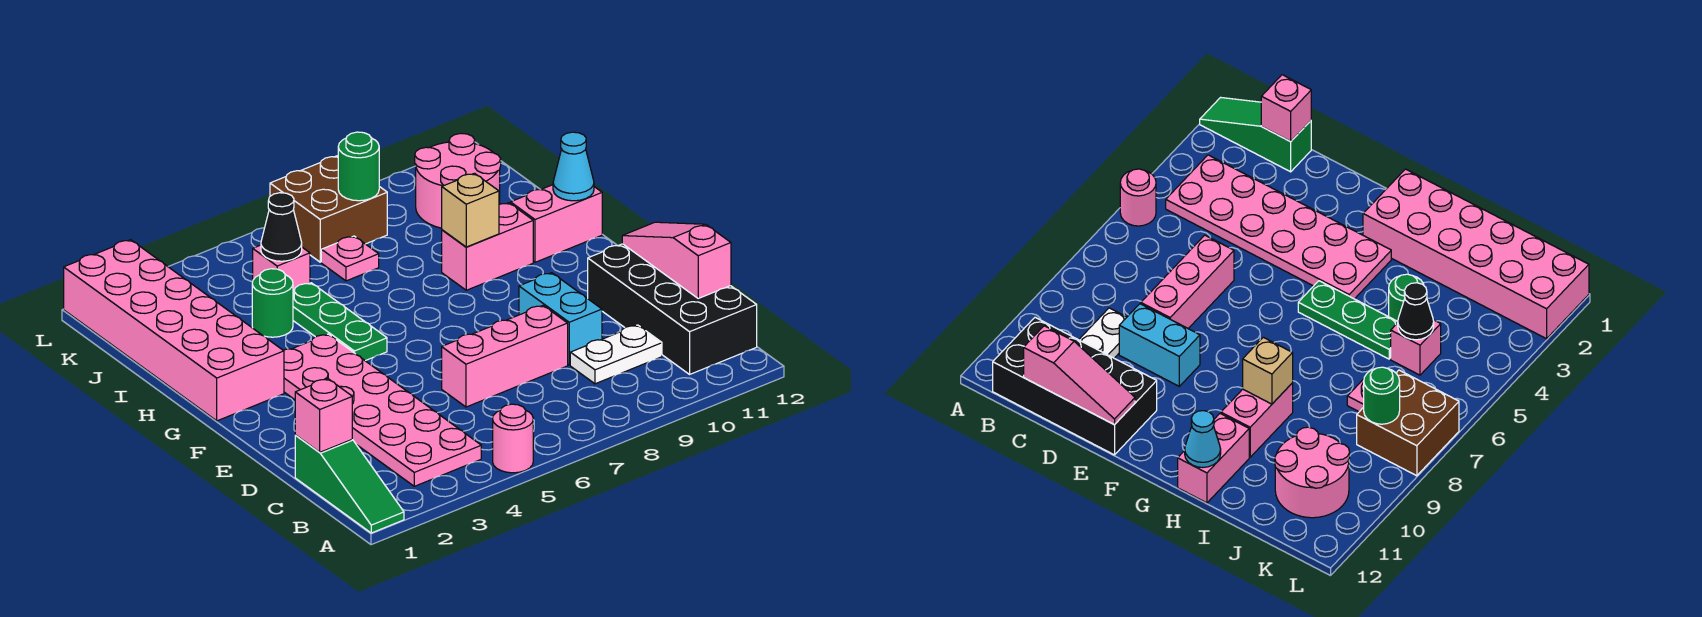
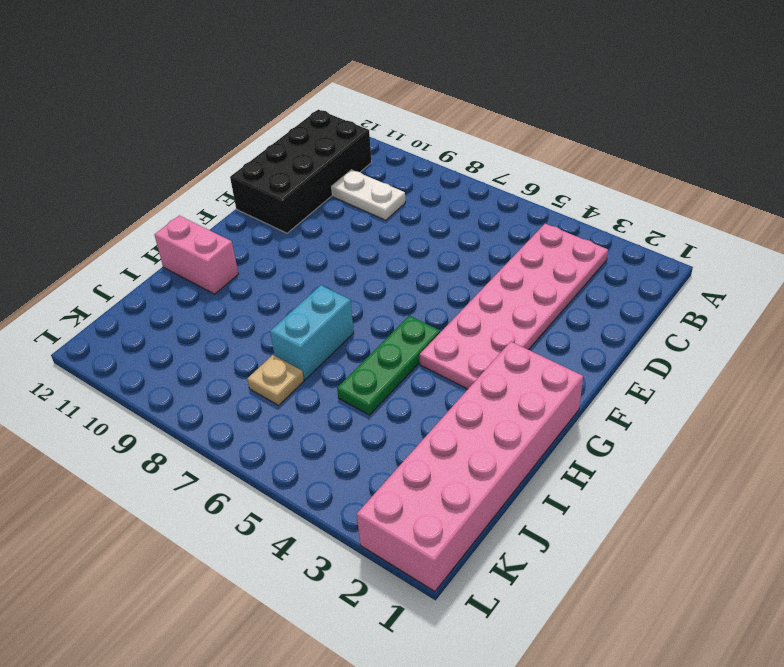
cyan brick H7:I7 level 1 -> cyan brick D9:E9 level 1
tan plate J7 level 1 -> pink plate J7 level 1
none -> green slope A1:C1 level 1 top C
none -> pink round brick A5 level 1
none -> pink brick D6:D8 level 1

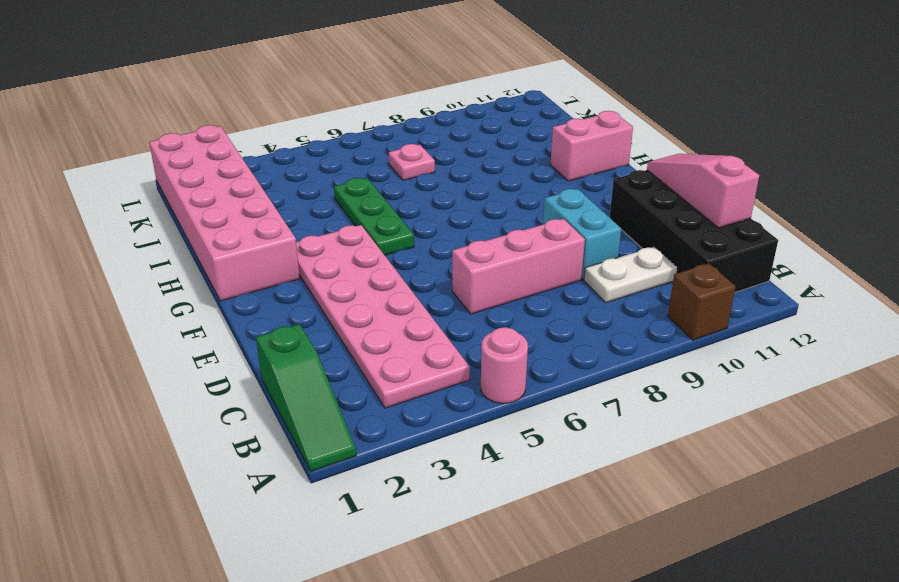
brown brick A10 level 1 -> none
none -> pink brick H9:H10 level 1
none -> green round brick I4 level 1
none -> pink brick J5 level 1

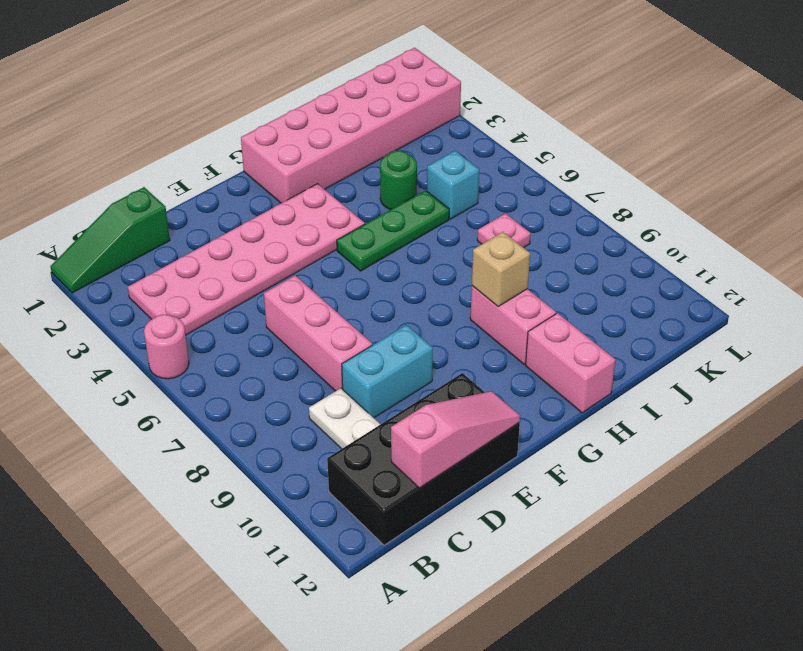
cyan brick J5 level 1 -> pink brick J5 level 1
none -> pink round brick J10:K11 level 1
none -> brown brick K7:L8 level 1
none -> pink brick C1 level 2

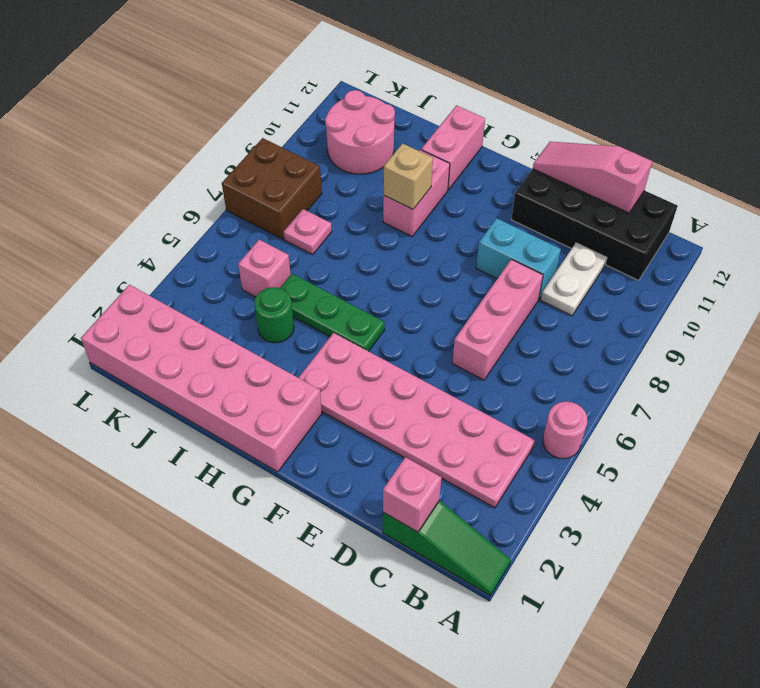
none -> cyan cone H12 level 2
none -> black cone J5 level 2
none -> green round brick K8 level 2

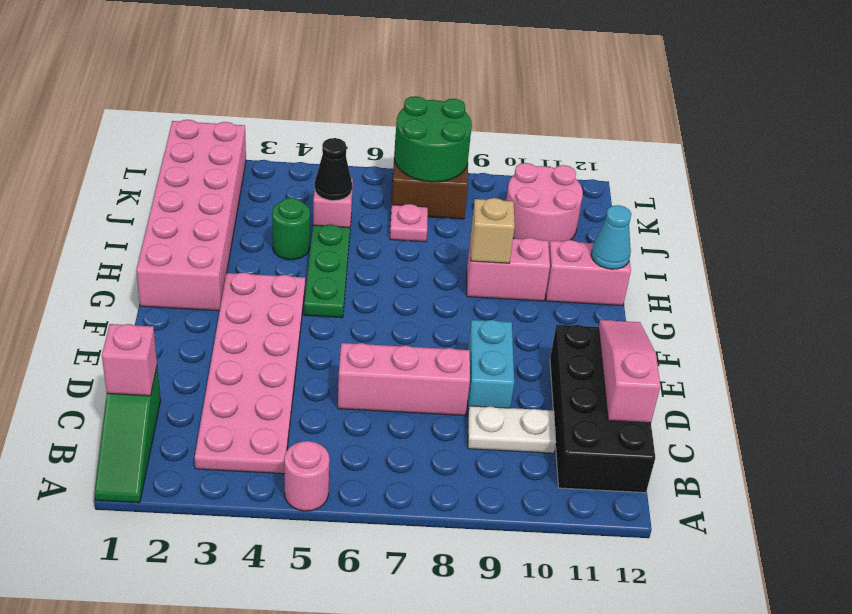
green round brick K7:L8 level 2 -> green round brick K8 level 2

